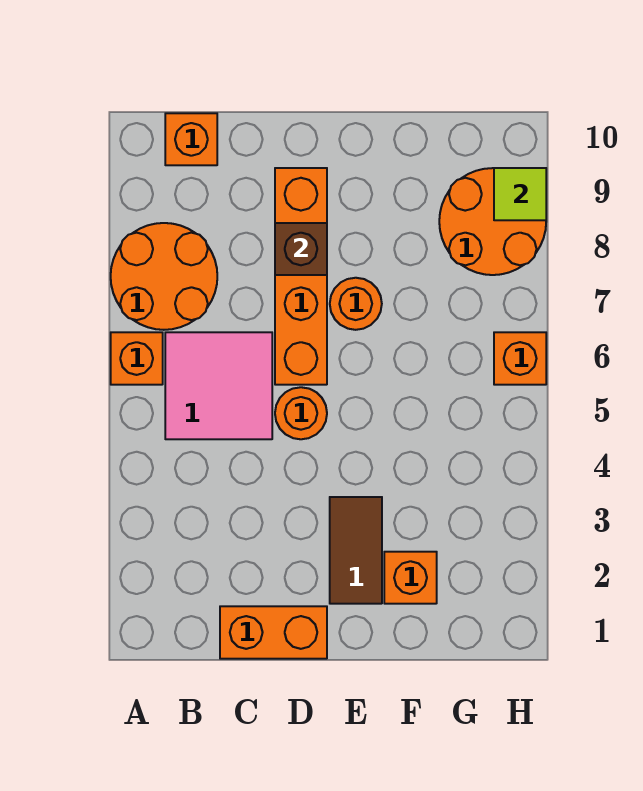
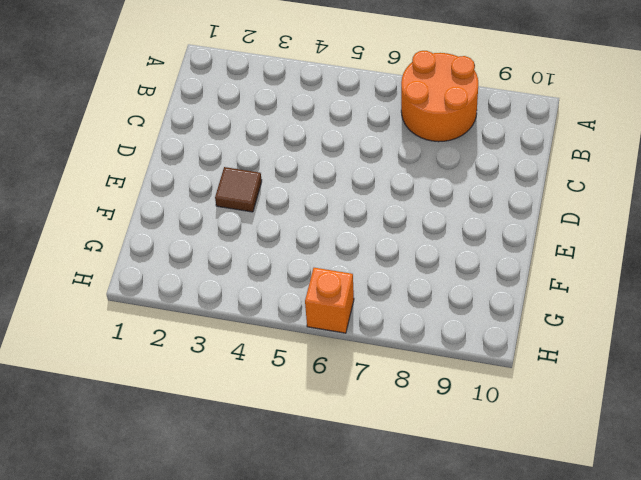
brown tile E3 level 1 -> brown tile E2:E3 level 1
none -> orange brick A6 level 1
none -> pink tile B5:C6 level 1
none -> orange brick B10 level 1

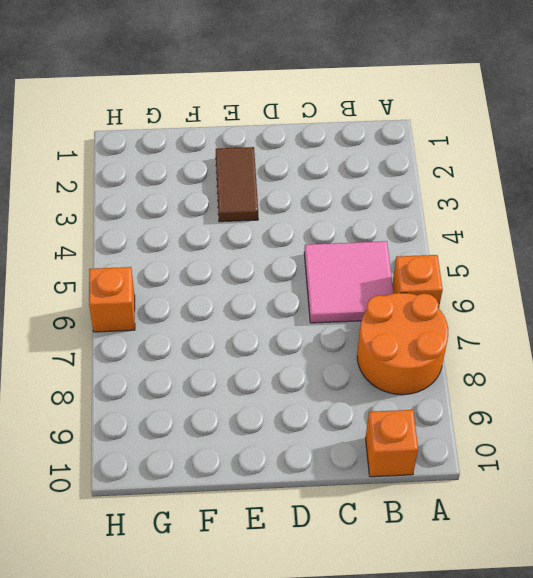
none -> orange brick C1:D1 level 1
none -> orange round brick D5 level 1
none -> orange brick D6:D9 level 1

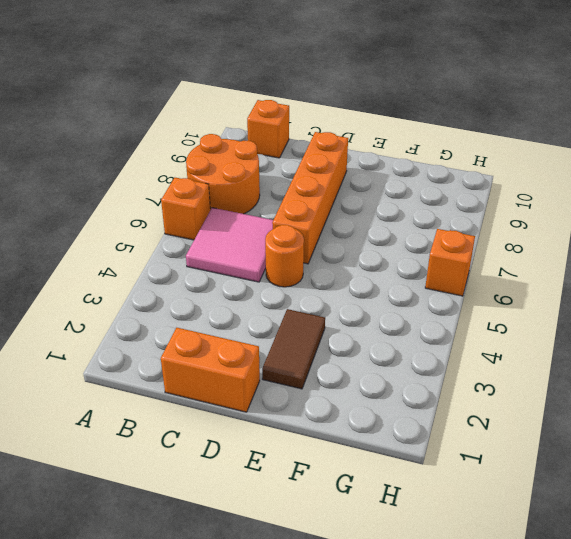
none -> orange round brick E7 level 1
none -> orange brick F2 level 1
none -> orange round brick G8:H9 level 1

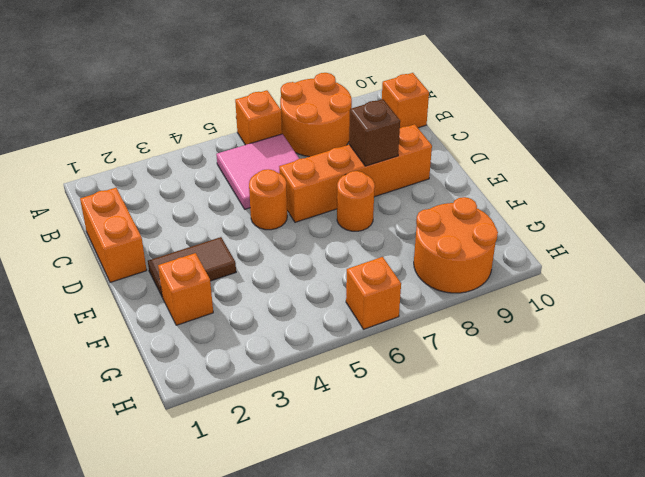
none -> lime tile H9 level 2

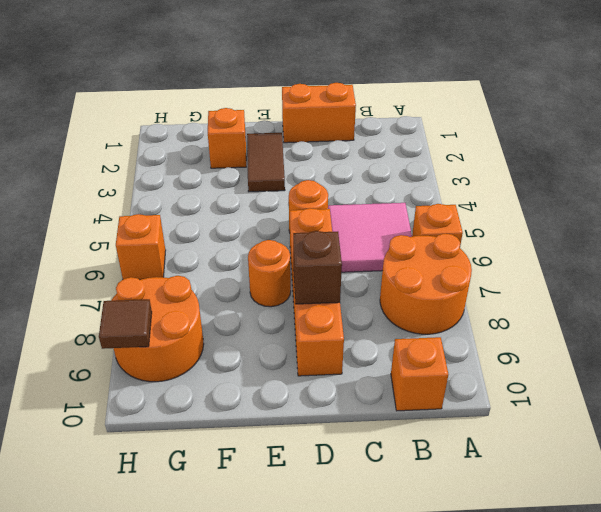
brown tile H9 level 2 -> lime tile H9 level 2

